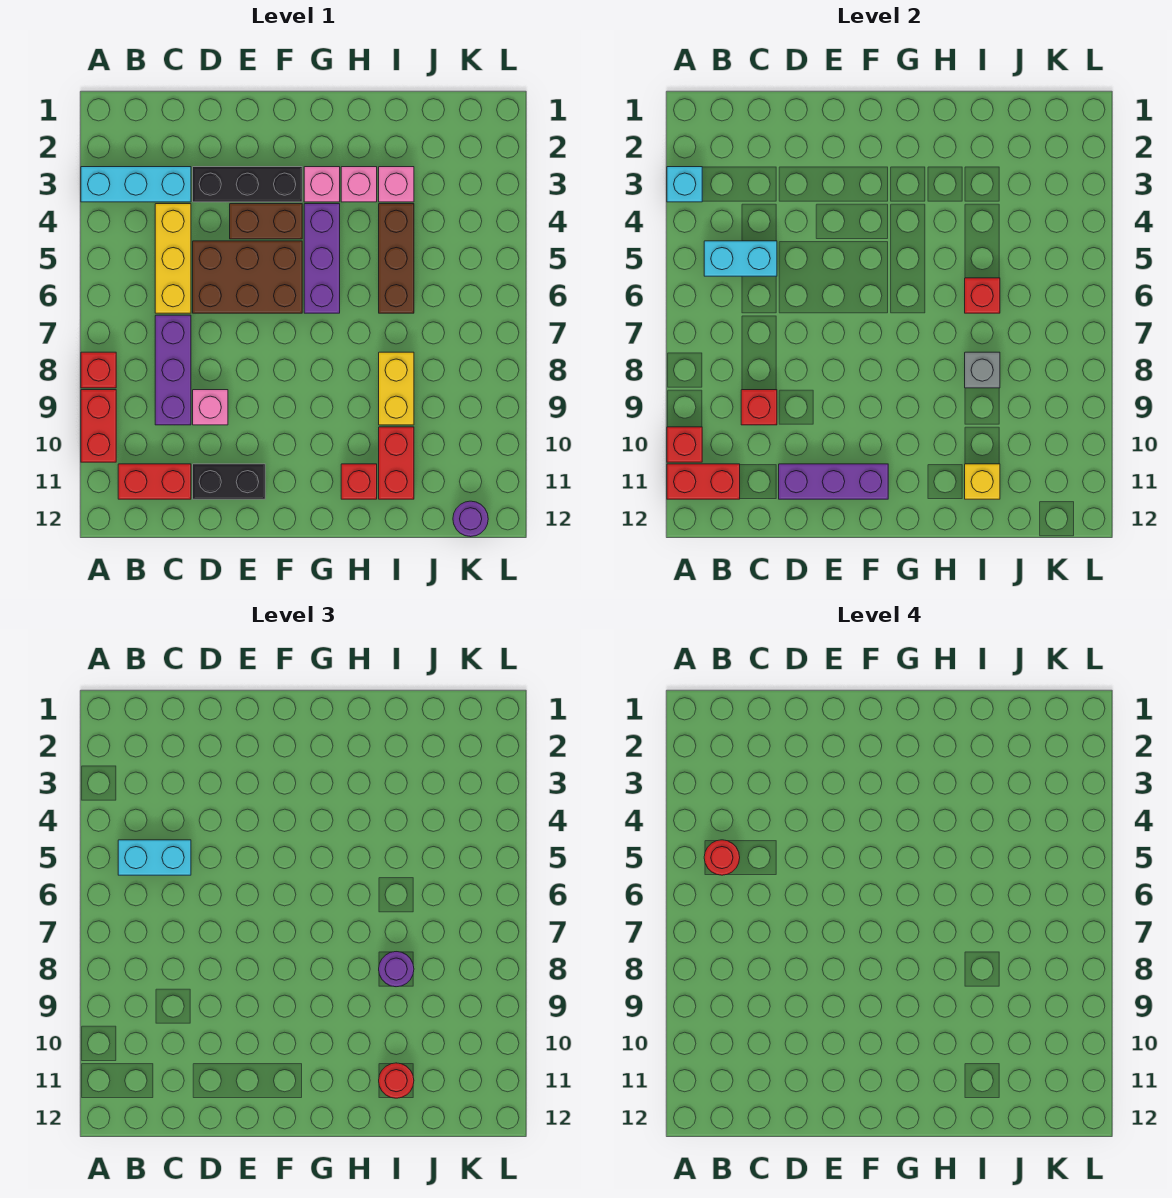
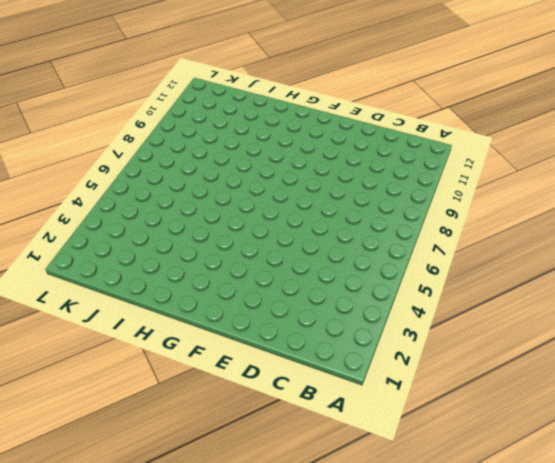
none -> cyan brick A3:C3 level 1
none -> red brick A8 level 1
none -> red brick A9:A10 level 1
none -> red brick B11:C11 level 1

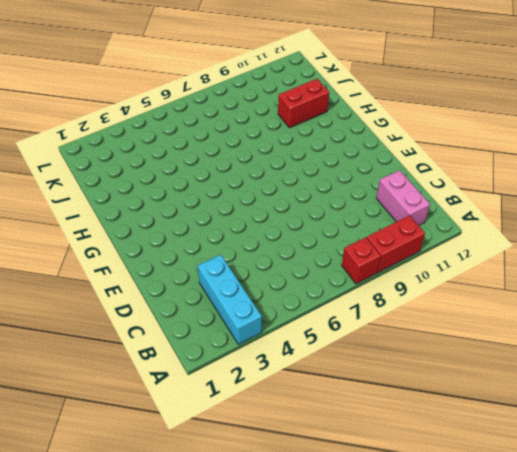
pink brick B11:C11 level 1 -> red brick B11:C11 level 1
none -> yellow brick C4:C6 level 1
none -> purple brick C7:C9 level 1
none -> black brick D3:F3 level 1
none -> brown brick D5:F6 level 1

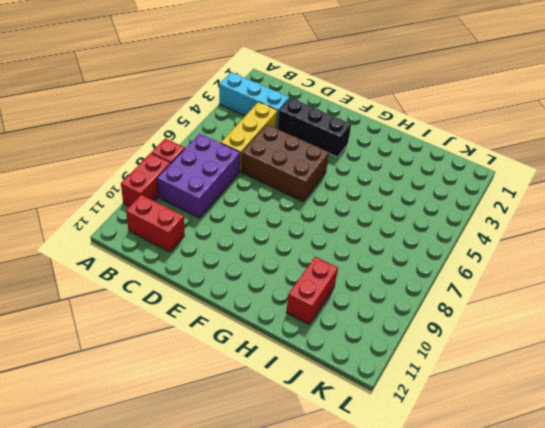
purple brick B7:C9 level 1 -> purple brick C7:C9 level 1
none -> pink brick D9 level 1
none -> black brick D11:E11 level 1
none -> brown brick E4:F4 level 1
none -> pink brick G3 level 1

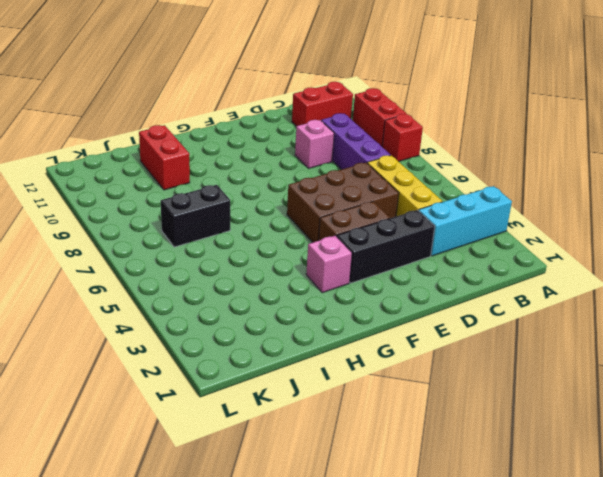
black brick I7:J7 level 1 -> black brick D11:E11 level 1
none -> purple brick G4:G6 level 1
none -> pink brick H3 level 1
none -> red brick H11 level 1
none -> pink brick I3 level 1

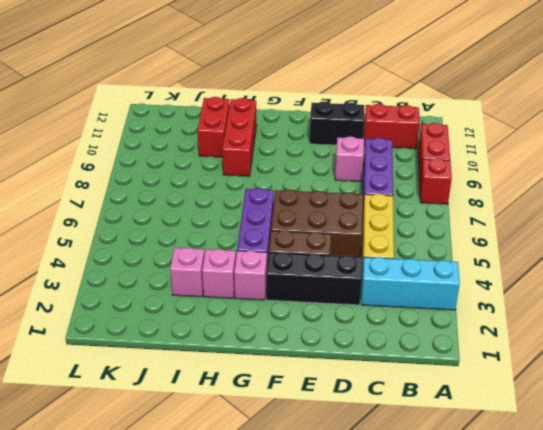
red brick H9:H11 level 1 -> red brick H11 level 1
none -> brown brick I4:I6 level 1
none -> yellow brick I8:I9 level 1
none -> purple round brick K12 level 1
none -> cyan brick A3 level 2

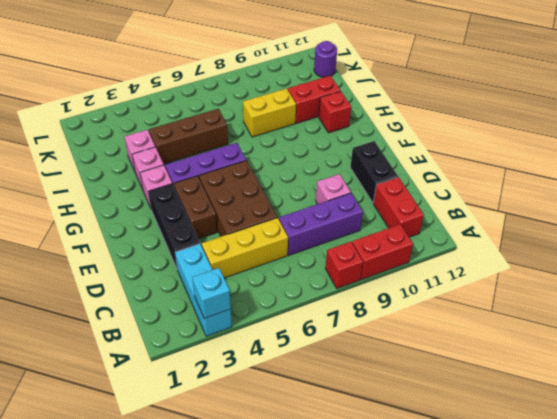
none -> red brick A10 level 2
none -> red brick A11:B11 level 2
none -> cyan brick B5:C5 level 2
none -> red brick C9 level 2

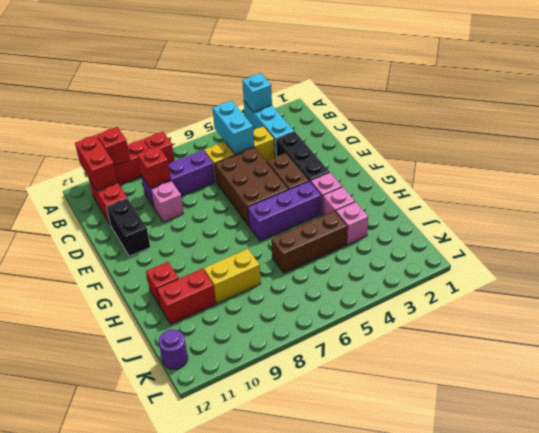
none -> purple brick D11:F11 level 2
none -> red brick I6 level 2
none -> grey brick I8 level 2
none -> yellow brick I11 level 2

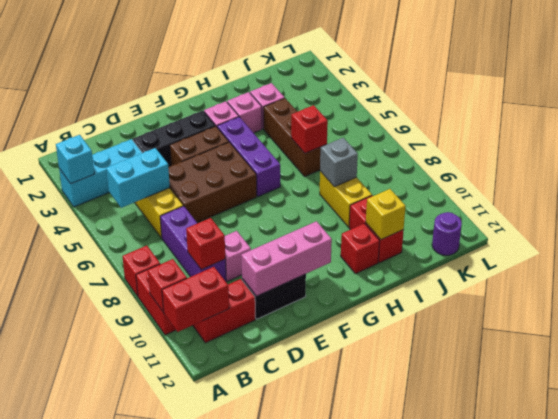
pink brick D11:F11 level 2 -> purple brick D11:F11 level 2
none -> cyan brick B5:C5 level 3
none -> purple round brick I8 level 3
none -> red round brick I11 level 3
none -> red round brick B5 level 4

